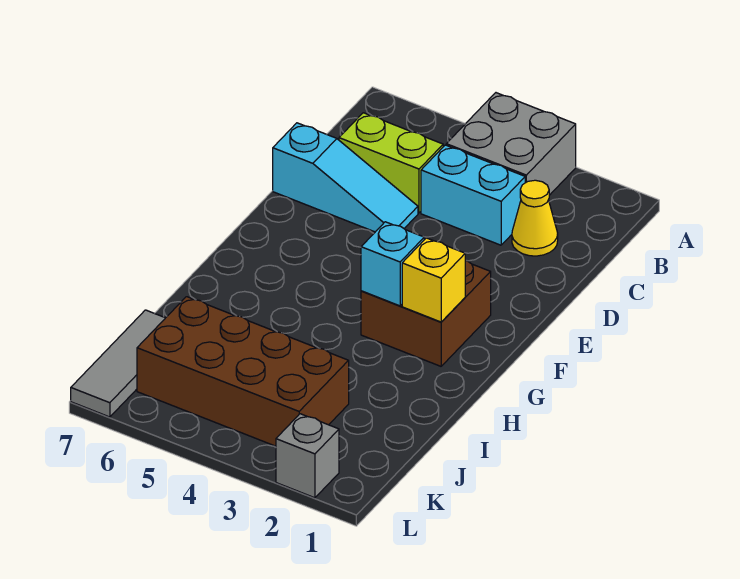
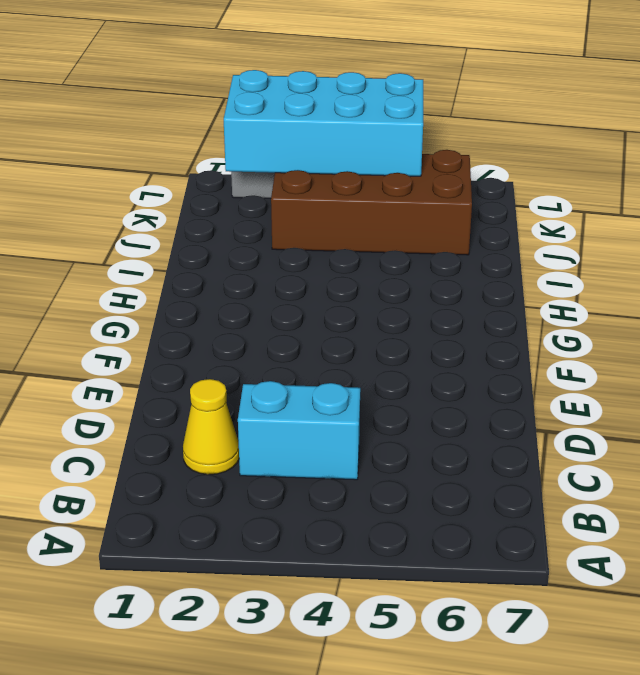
cyan brick K2:L5 level 2 -> none
none -> grey brick A3:B4 level 1
none -> lime brick C5:C6 level 1

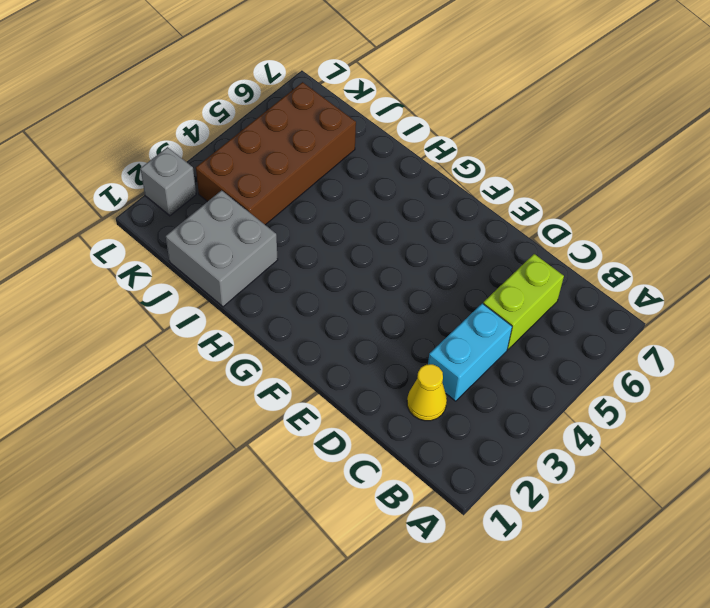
grey brick I1:J2 level 1 -> grey brick A3:B4 level 1
none -> cyan slope D5:D7 level 1 top 7
none -> brown brick F2:G3 level 1

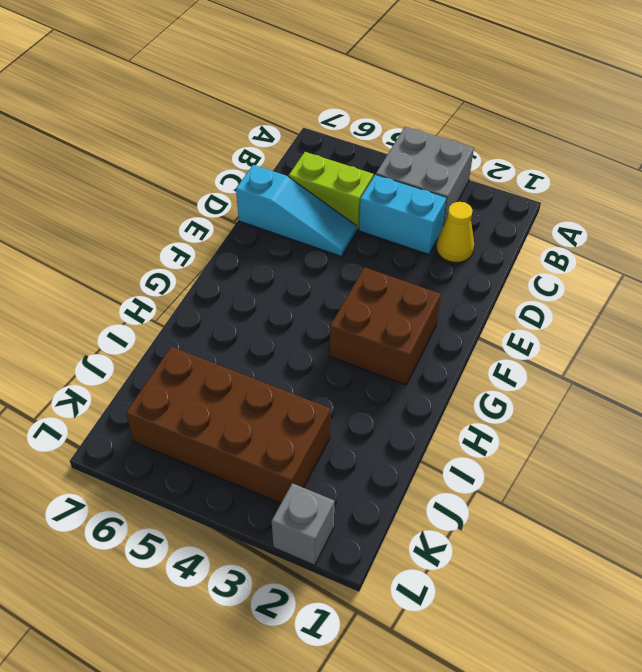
none -> grey tile J7:L7 level 1
none -> yellow brick G2 level 2

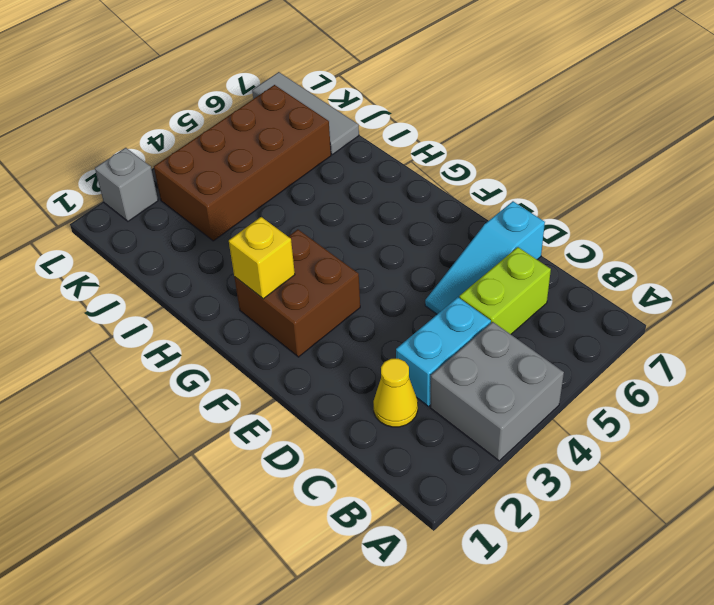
none -> cyan brick G3 level 2

